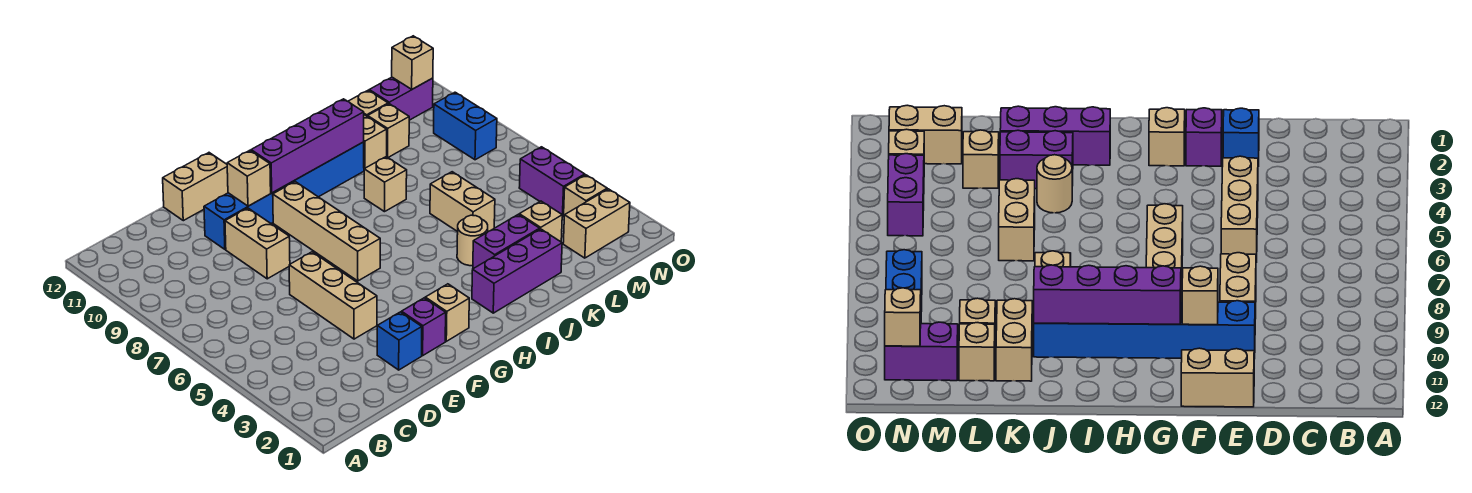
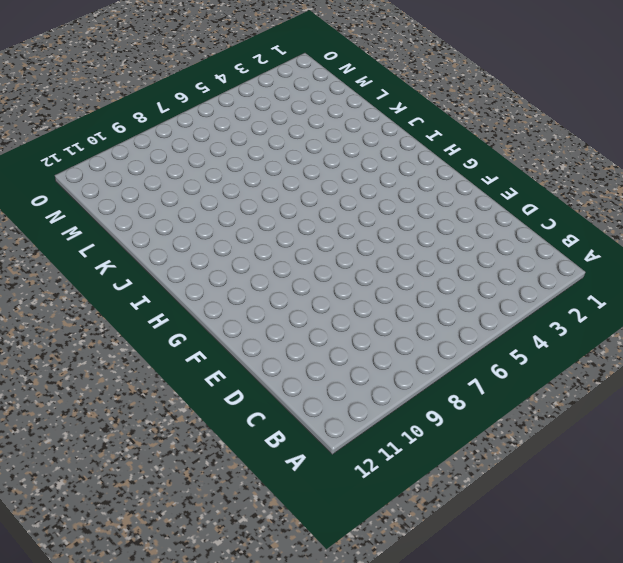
none -> blue brick E2 level 1
none -> tan brick E4:E6 level 1
none -> tan brick E8:E9 level 1

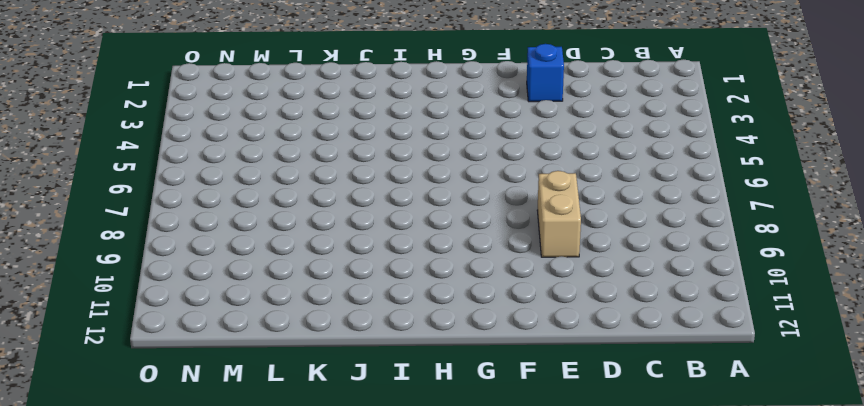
none -> tan brick E4:E6 level 1
none -> blue brick E10:J10 level 1
none -> tan brick E12:F12 level 1

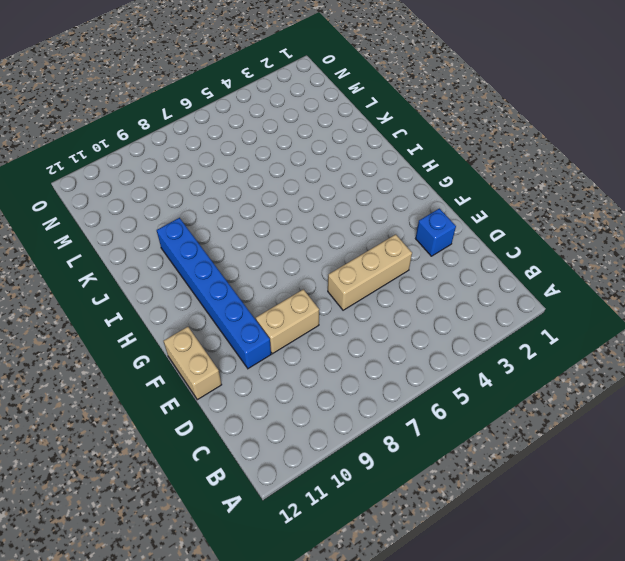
none -> purple brick F2 level 1
none -> tan brick G2 level 1
none -> tan brick G6:G9 level 1

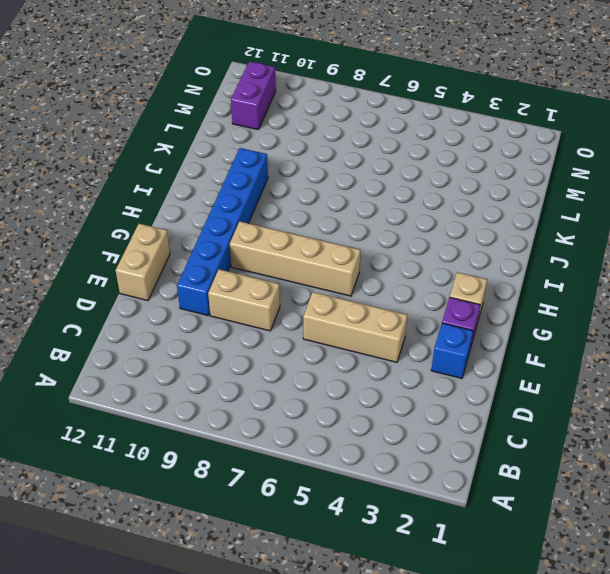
none -> purple brick I2:K2 level 1
none -> purple brick J3:K3 level 1
none -> tan round brick J4 level 1

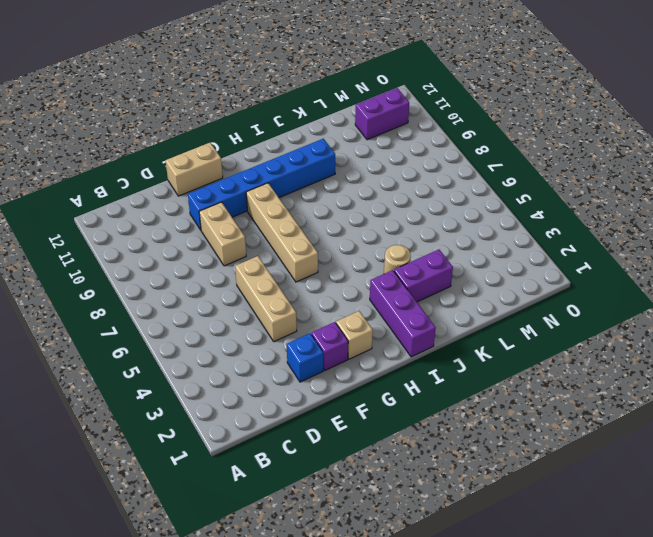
purple brick I1:I3 level 1 -> purple brick I2:K2 level 1
none -> tan brick J8 level 1
none -> tan brick K5:K6 level 1
none -> tan brick K10:K11 level 1

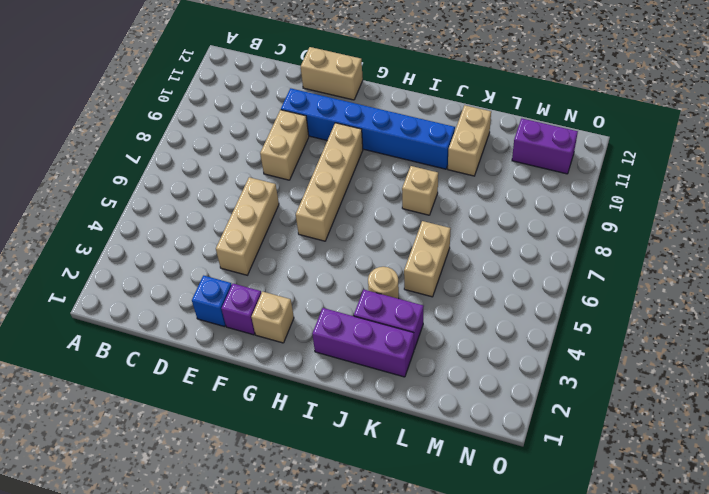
none -> tan brick L3 level 1
none -> tan brick L10 level 1
none -> tan brick L11 level 1

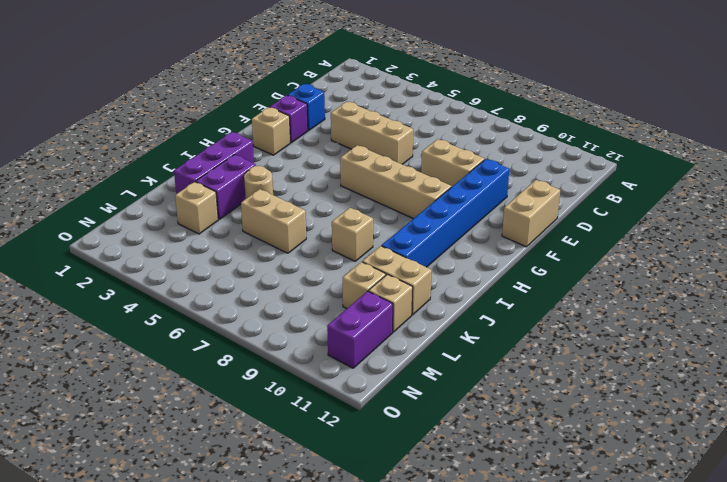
none -> tan brick M2:N2 level 1
none -> tan brick N3 level 1
none -> purple brick N4:N5 level 1

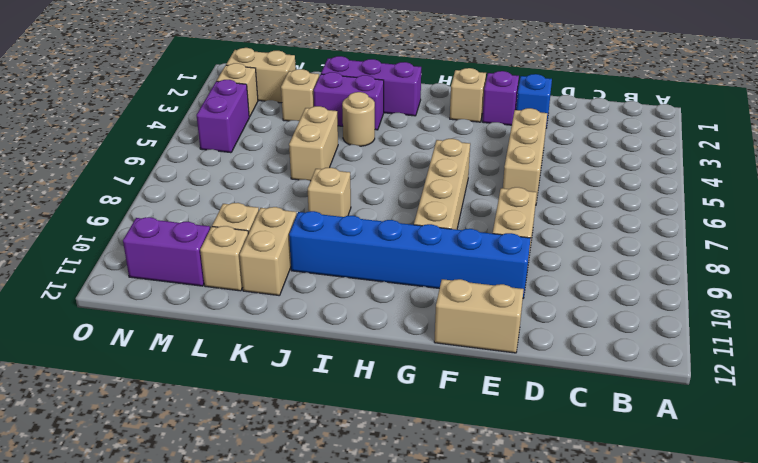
none -> blue brick N8:N9 level 1
none -> tan brick F10 level 2
none -> purple brick G10:J10 level 2

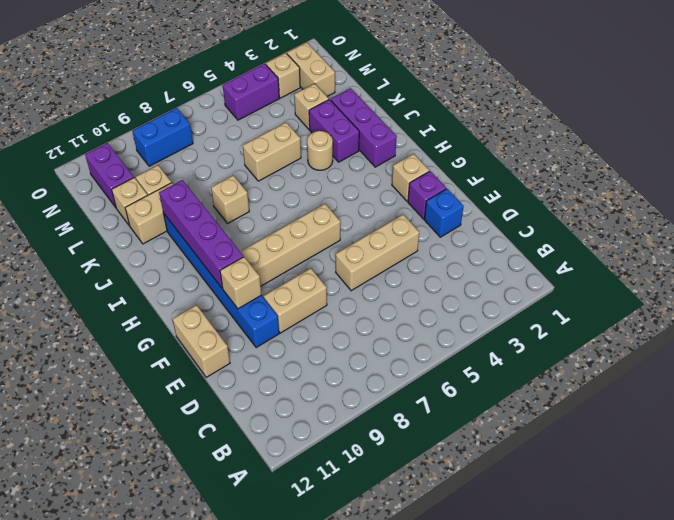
none -> tan brick N11 level 2

